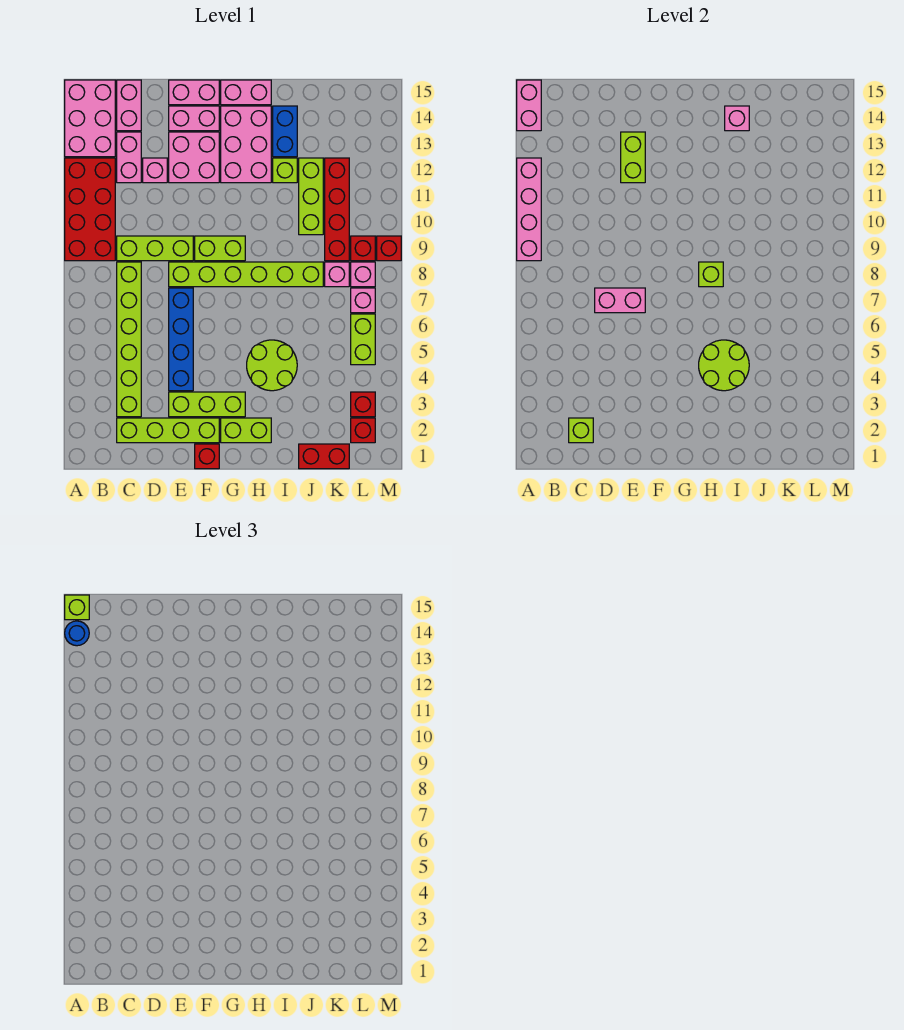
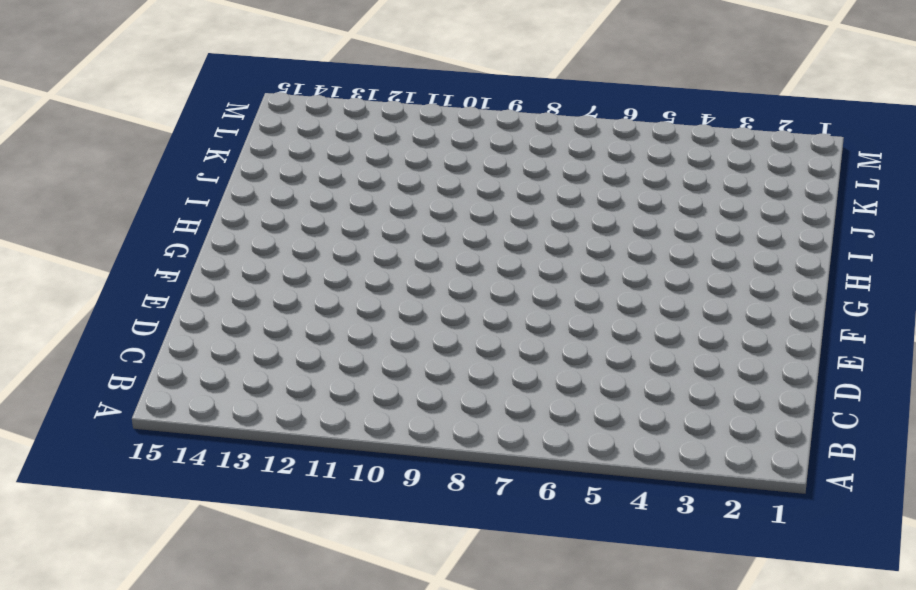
none -> red brick A9:B12 level 1
none -> pink brick A13:B15 level 1
none -> lime brick C2:F2 level 1
none -> lime brick C3:C8 level 1

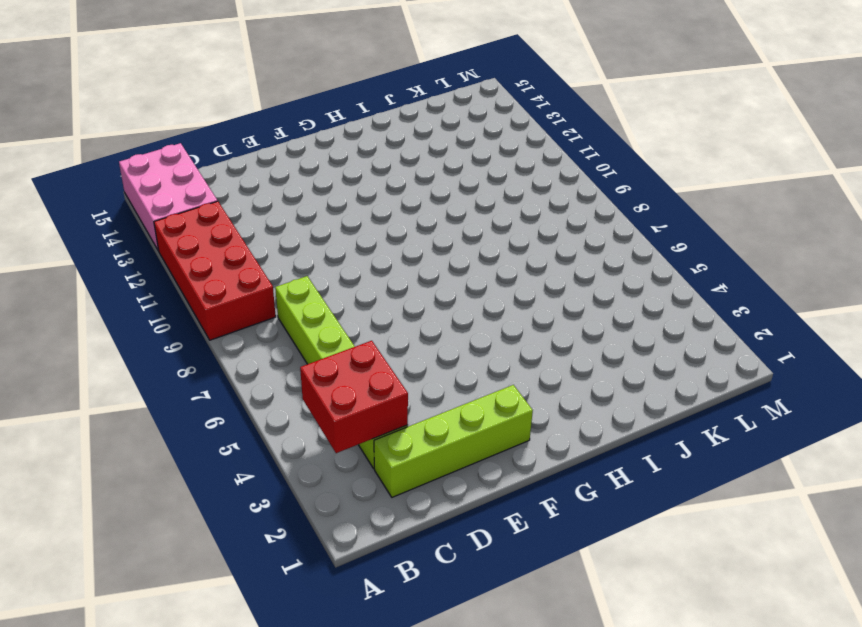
red brick B3:C4 level 2 -> none
none -> lime brick C9:E9 level 1
none -> pink brick C12:C13 level 1
none -> pink brick C14:C15 level 1
none -> pink brick D12 level 1

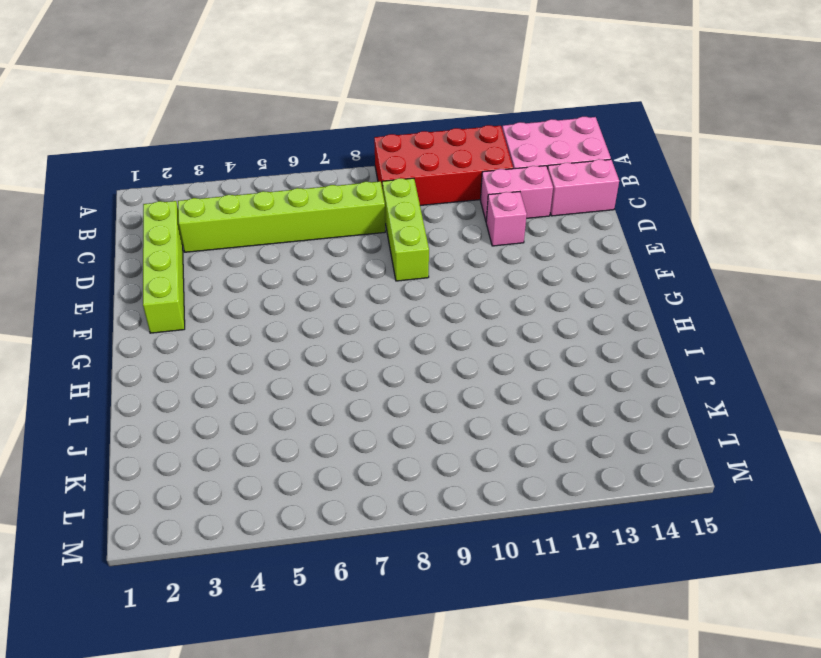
none -> lime brick E3:G3 level 1
none -> blue brick E4:E7 level 1
none -> lime brick E8:J8 level 1
none -> pink brick E12:F13 level 1

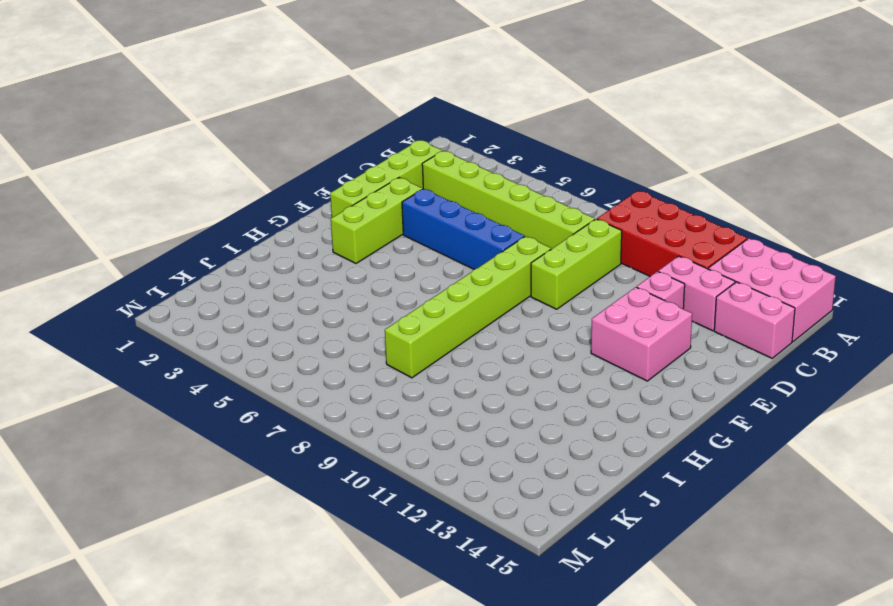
none -> pink brick E14:F14 level 1
none -> pink brick E15:F15 level 1
none -> red brick F1 level 1
none -> lime brick F9:G9 level 1

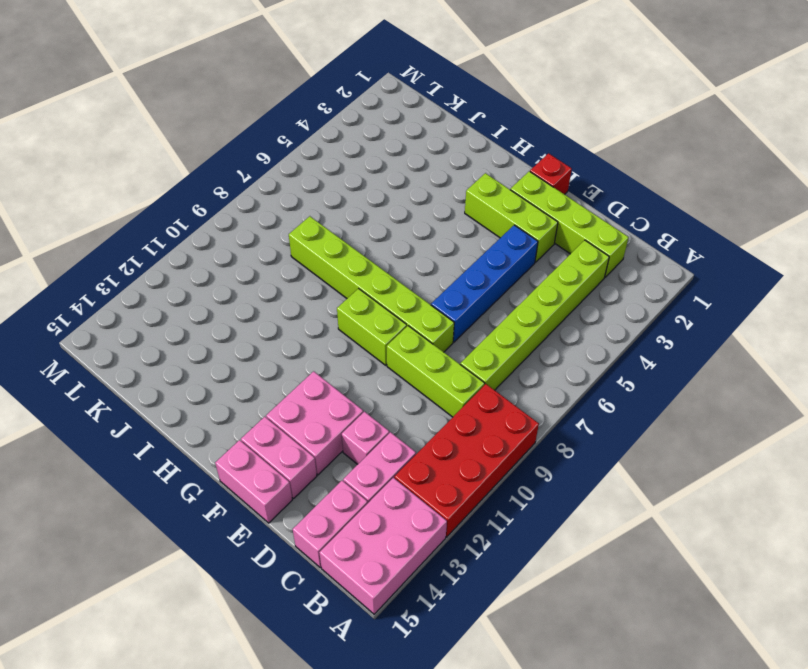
none -> lime brick G2:H2 level 1
none -> pink brick G12:H14 level 1
none -> pink brick G15:H15 level 1
none -> lime round brick H4:I5 level 1

